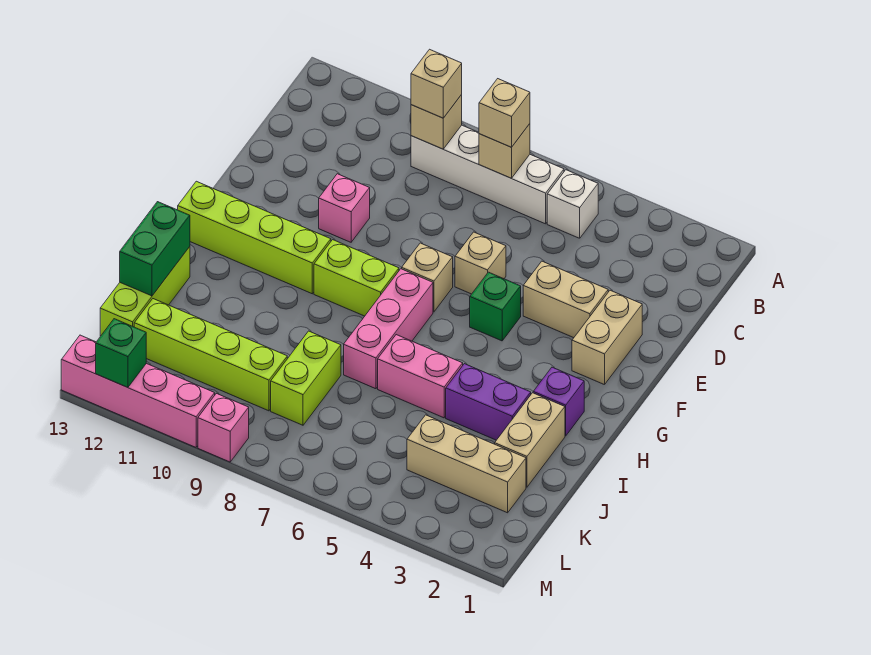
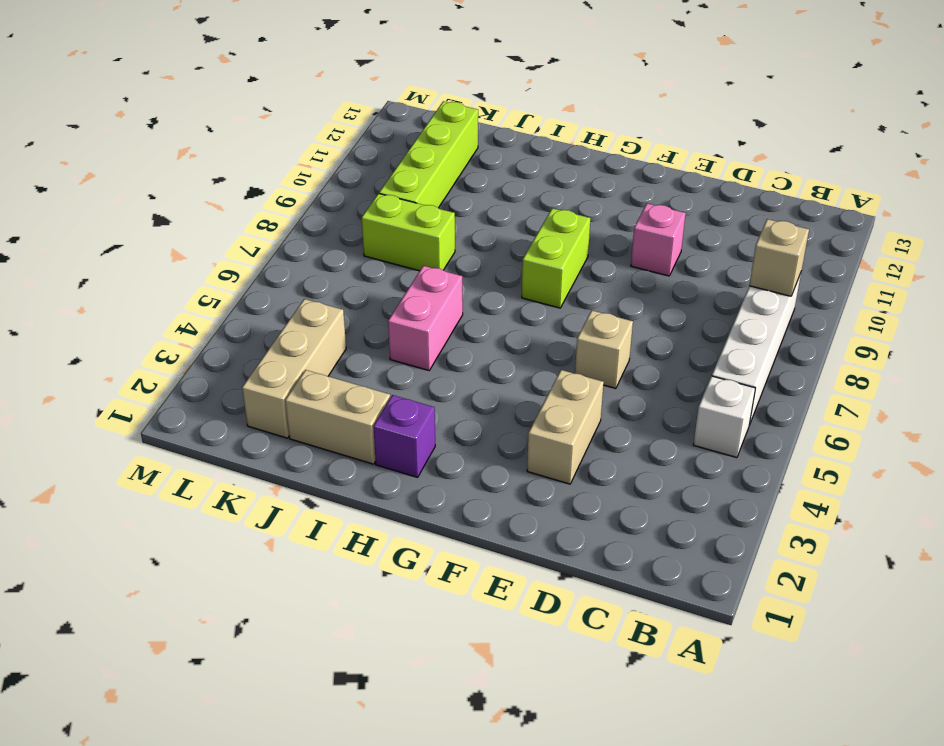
none -> tan brick E2:F2 level 1
none -> green brick F5 level 1
none -> tan brick F7 level 1

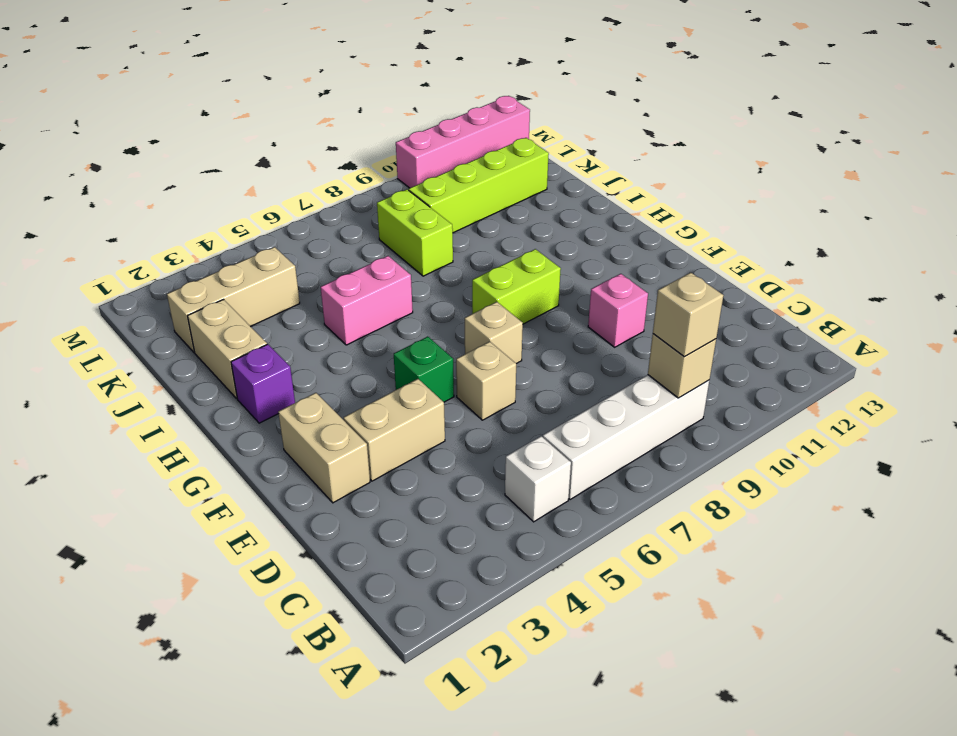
none -> pink brick G7:I7 level 1
none -> lime brick G10:G13 level 1
none -> purple brick I3:I4 level 1

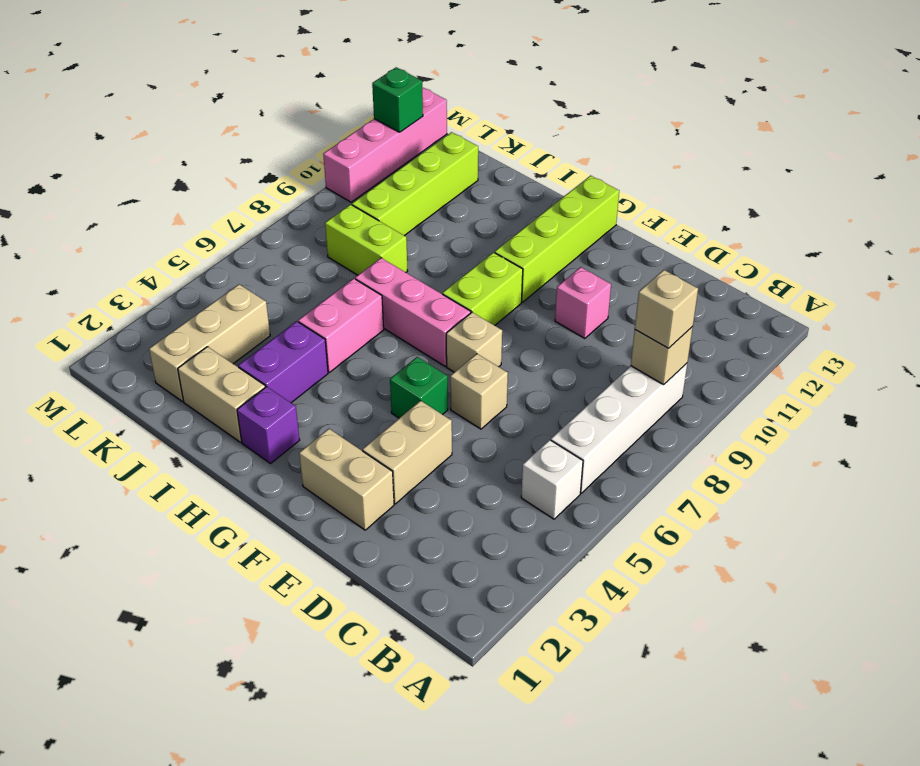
none -> lime brick I13:K13 level 1
none -> pink brick M9 level 1
none -> tan brick B7 level 2

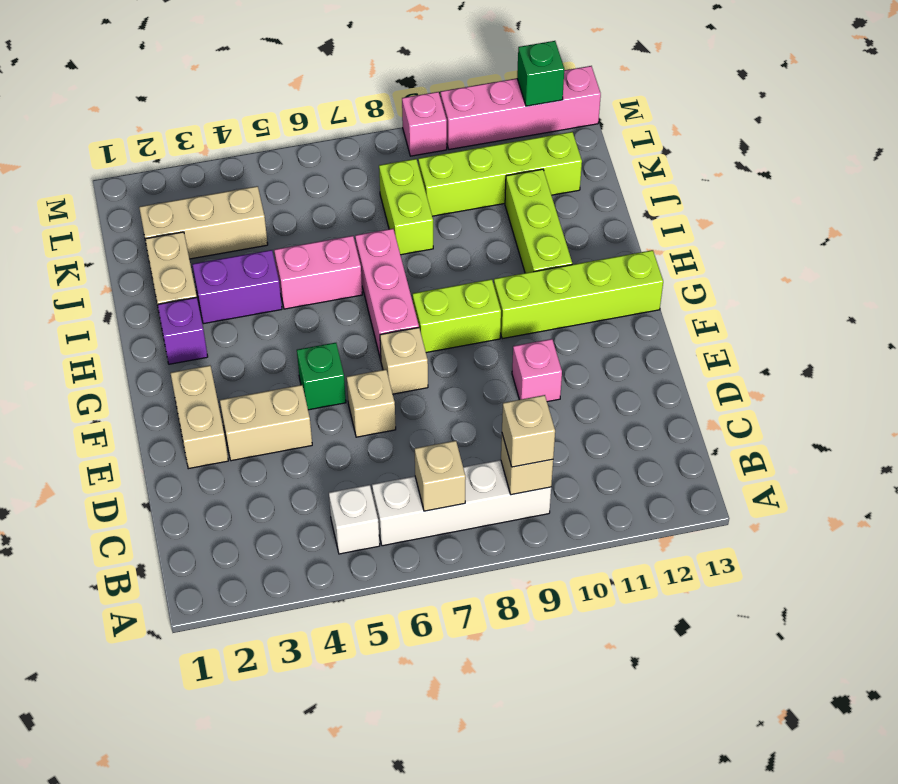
lime brick H11:J11 level 1 -> lime brick I13:K13 level 1
none -> green brick I13:J13 level 2
none -> tan brick B7 level 3

